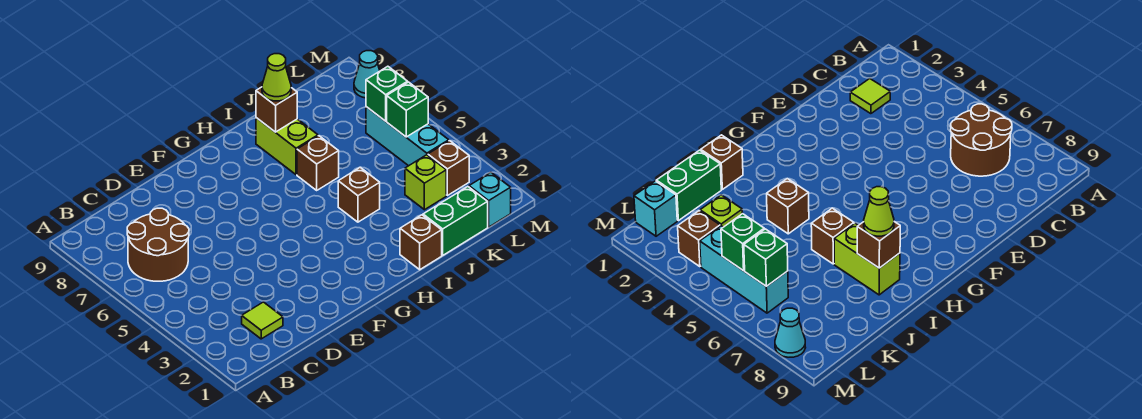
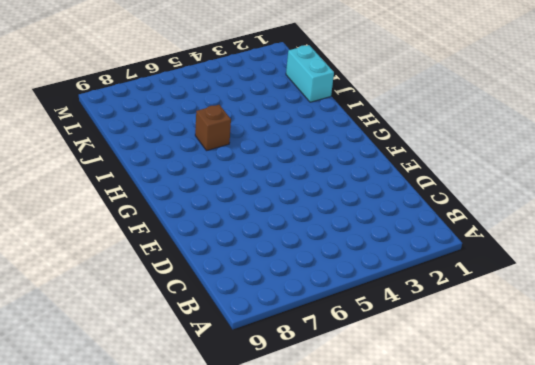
cyan brick J1:K1 level 1 -> green brick J1:K1 level 1
none -> brown round brick B6:C7 level 1
none -> lime tile C2 level 1
none -> brown brick I1 level 1

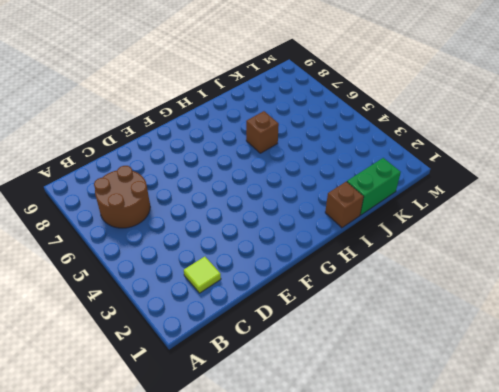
none -> brown brick I4 level 1
none -> lime brick I7:I8 level 1
none -> lime brick K3 level 1

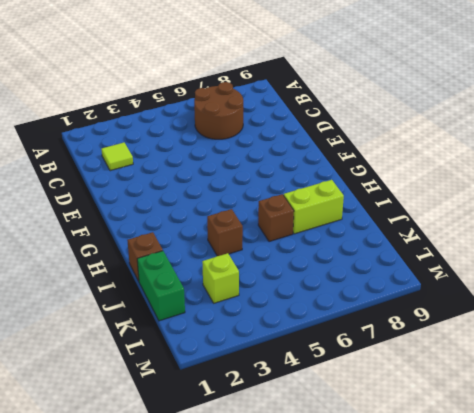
none -> cyan brick L1 level 1
none -> brown brick L3 level 1
none -> cyan brick L4:L6 level 1

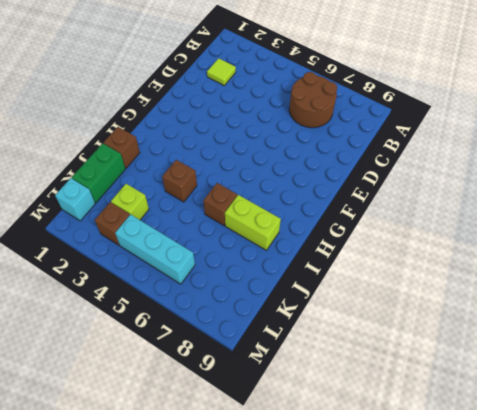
none -> cyan cone M8 level 1
none -> brown brick I8 level 2
none -> green brick L5 level 2

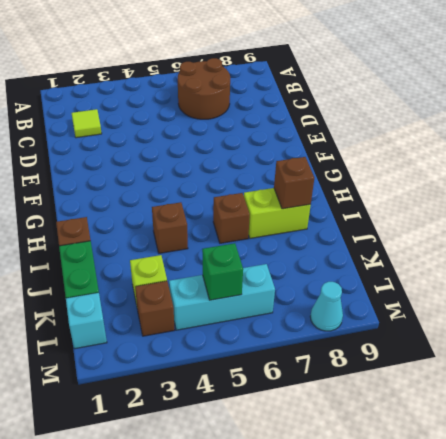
none -> green brick L6 level 2
none -> lime cone I8 level 3

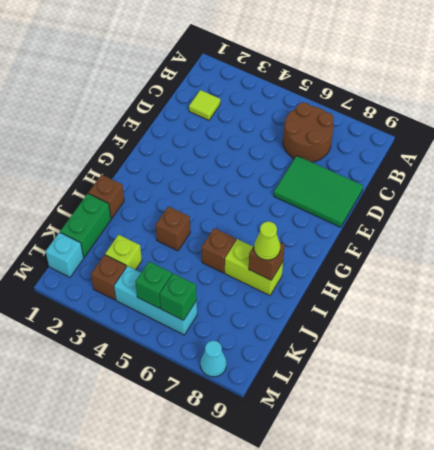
green tile D7:E9 level 1 -> none

